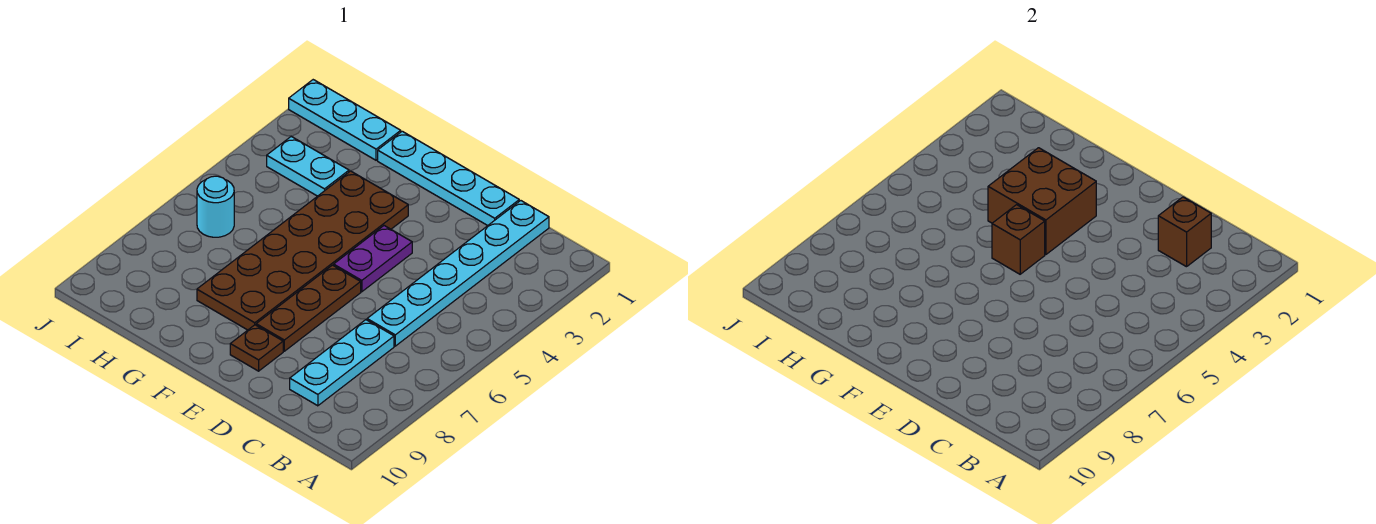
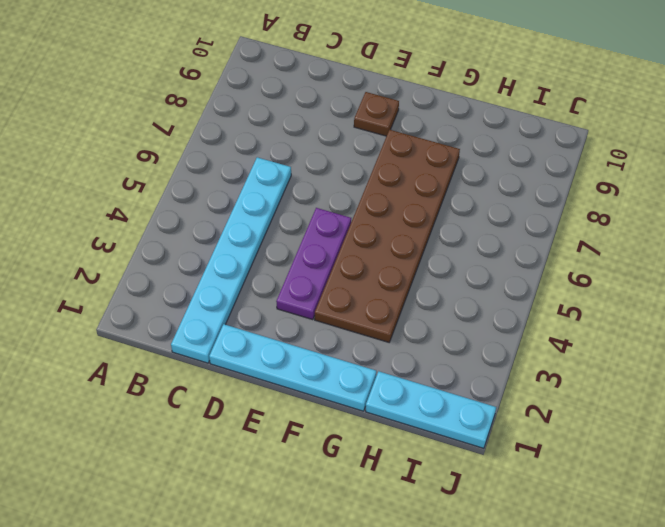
purple plate E3:E5 level 1 -> purple plate E4:E5 level 1
none -> cyan plate C7:C9 level 1
none -> brown plate E6:E8 level 1
none -> cyan plate H3:I3 level 1

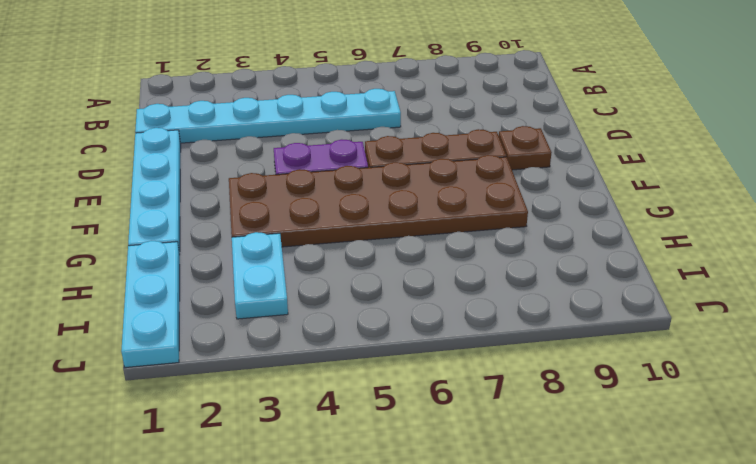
none -> cyan plate C7:C9 level 1
none -> cyan round brick I6 level 1
none -> brown brick C2 level 2

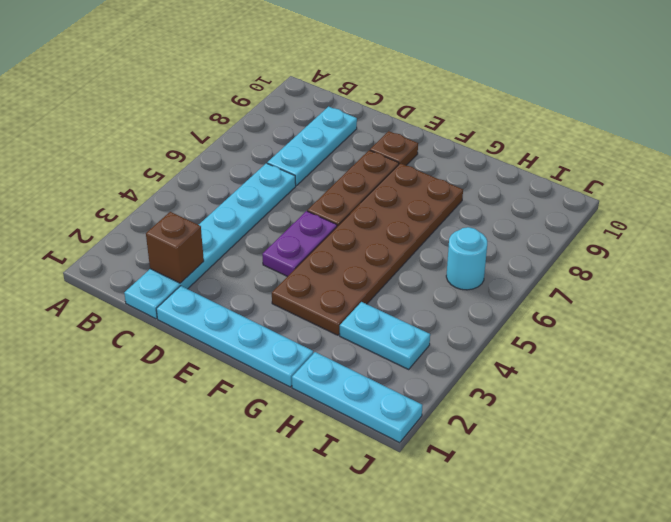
none -> brown brick F3:G4 level 2
none -> brown brick F5 level 2

